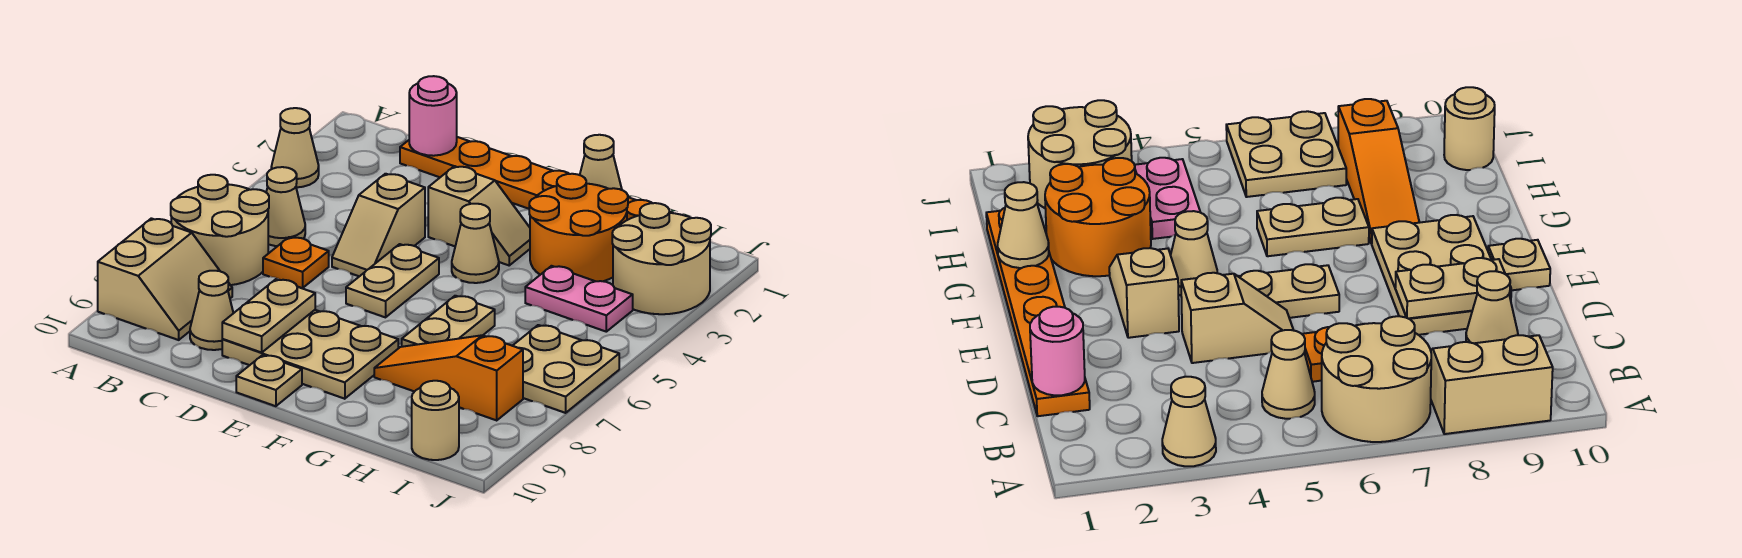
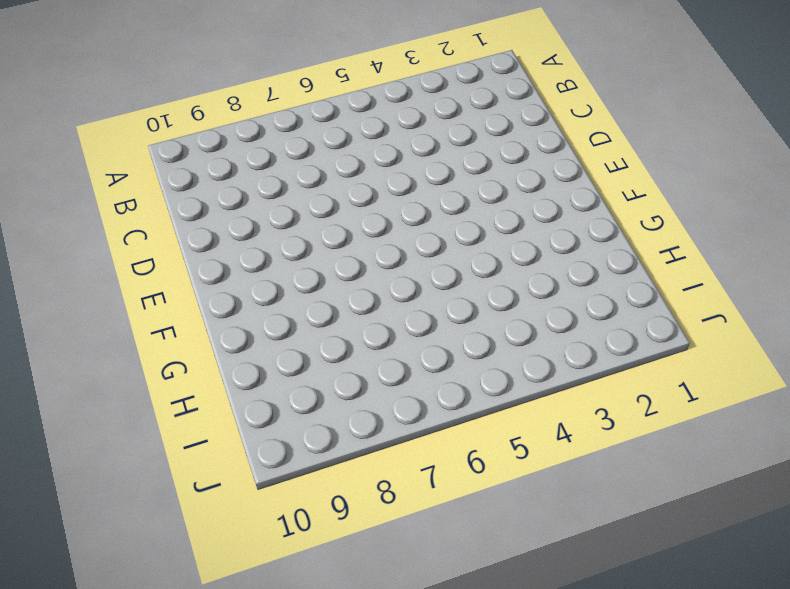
none -> tan cone A3 level 1
none -> tan round brick A6:B7 level 1
none -> tan slope A8:B9 level 1 top A

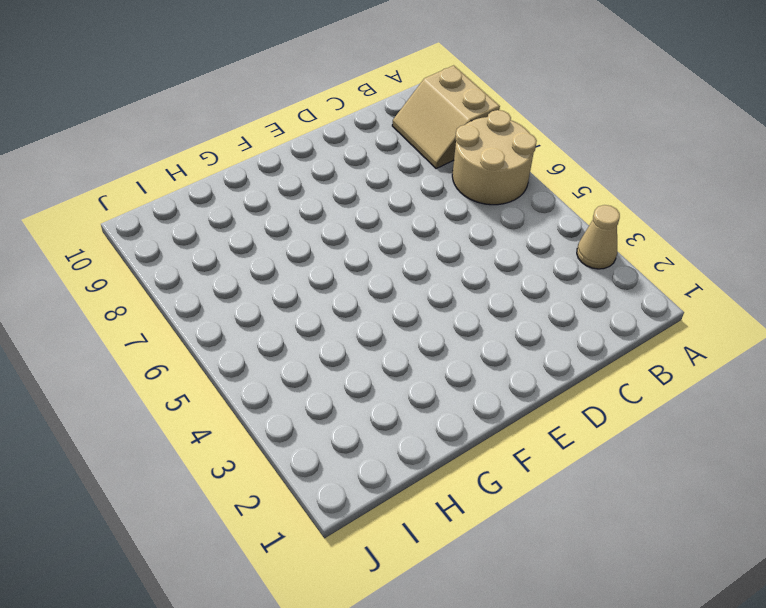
none -> tan cone B5 level 1
none -> orange plate C1:H1 level 1
none -> orange plate C6 level 1

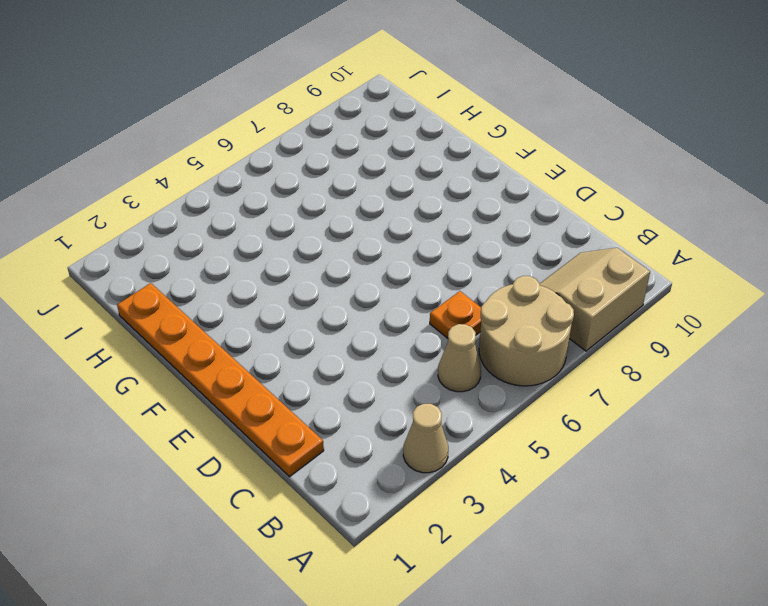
none -> tan cone C9 level 1
none -> tan slope D4:D5 level 1 top 4
none -> tan plate D8:F9 level 1

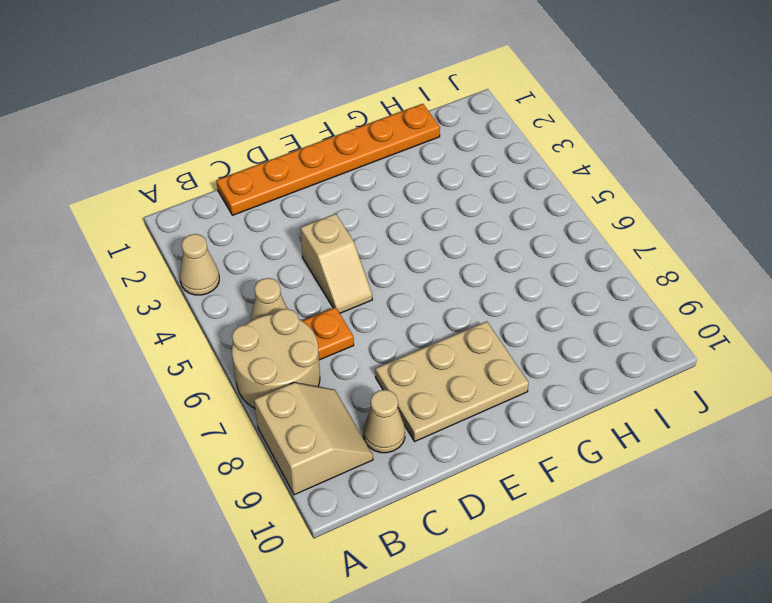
none -> tan slope E3:F3 level 1 top E
none -> tan plate E5:E6 level 1
none -> tan plate E10 level 1

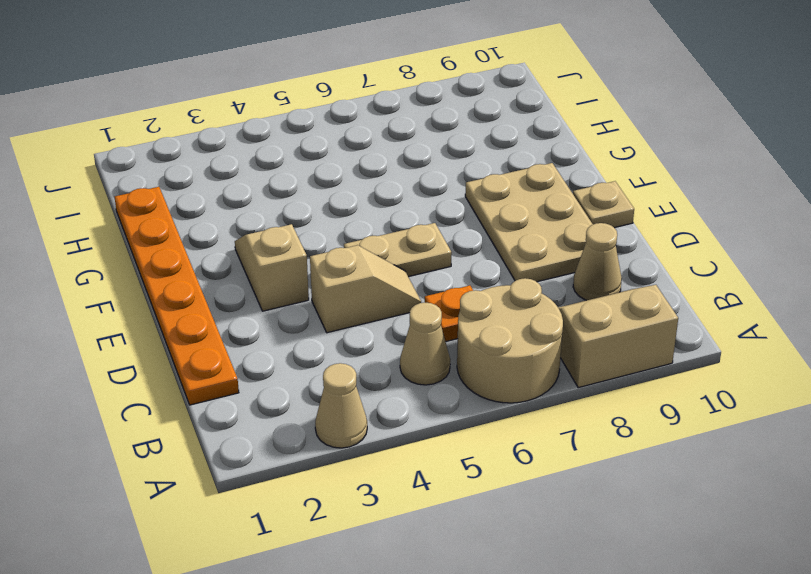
none -> tan cone F4 level 1
none -> orange round brick G2:H3 level 1
none -> tan plate G6:G7 level 1

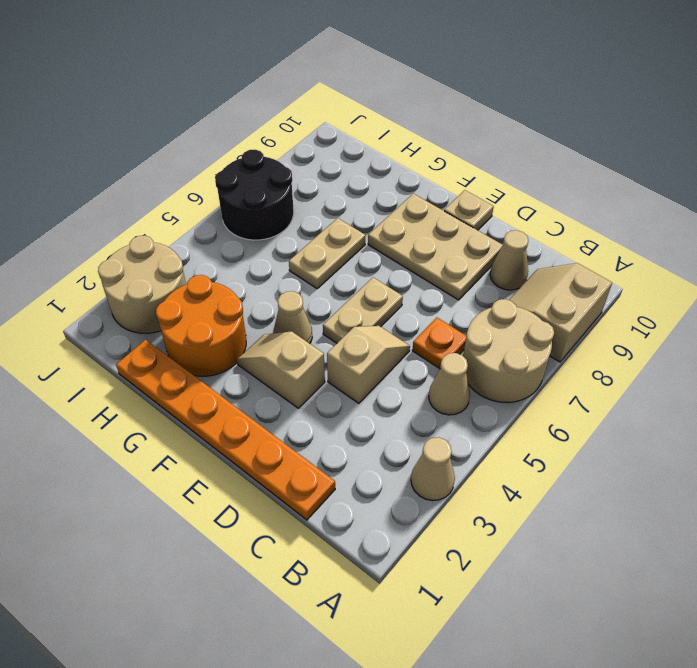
black round brick I6:J7 level 1 -> tan plate I6:J7 level 1
none -> orange slope G8:I8 level 1 top I
none -> pink plate H4:I4 level 1
none -> tan round brick I10 level 1

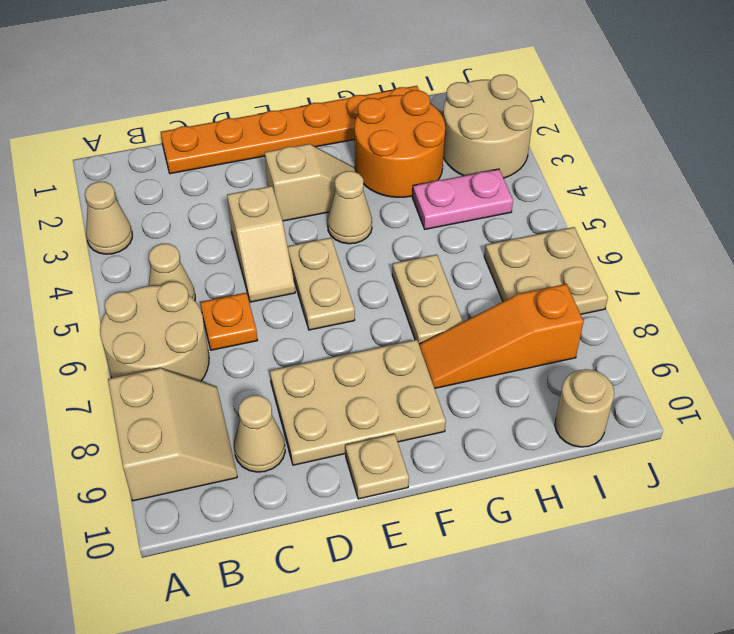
none -> pink round brick C1 level 2
none -> tan plate D8:D9 level 2
none -> tan cone G1 level 2

